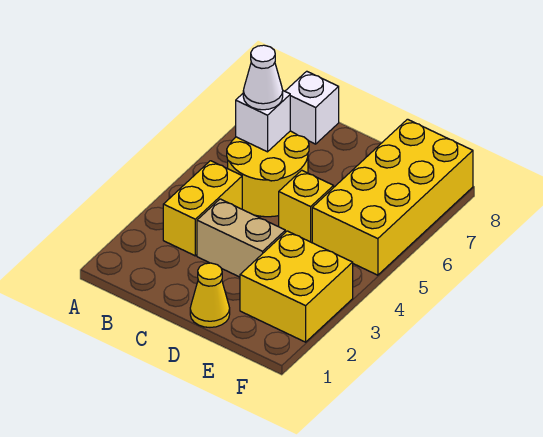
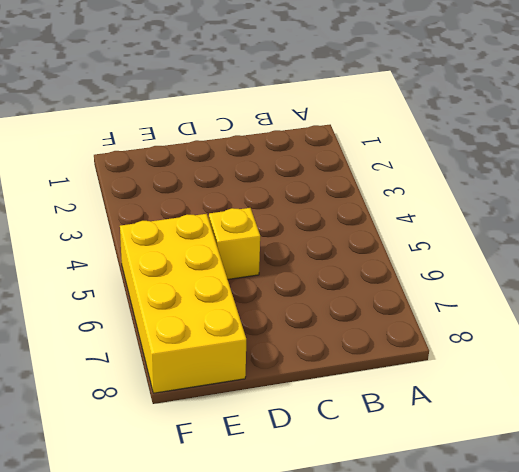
none -> yellow brick B3:B4 level 1
none -> yellow round brick B5:C6 level 1

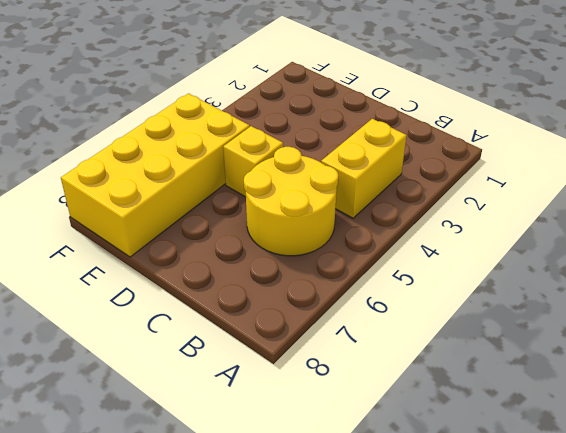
none -> white brick B8 level 1
none -> tan brick C3:D3 level 1

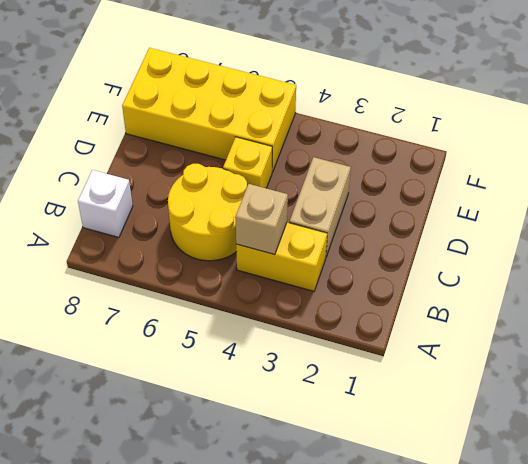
tan brick B4 level 2 -> none
none -> yellow cone D1 level 1
none -> yellow brick E2:F3 level 1

